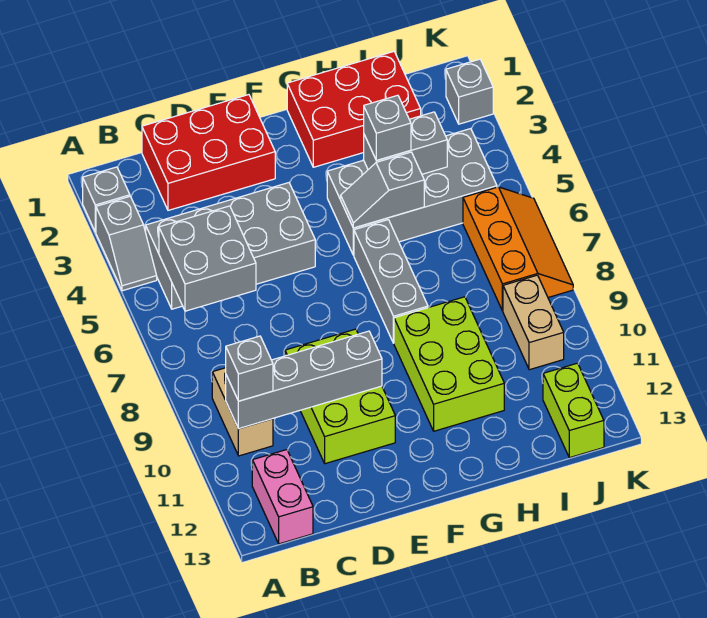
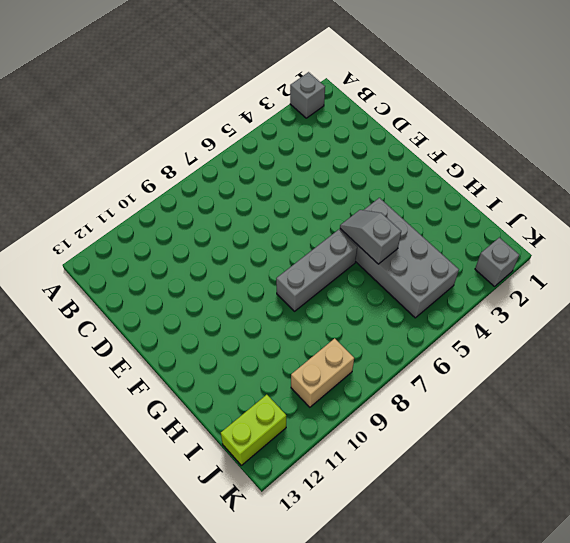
none -> grey slope A3:A4 level 1 top 3
none -> grey brick B4:E5 level 1
none -> tan brick B9:B10 level 1

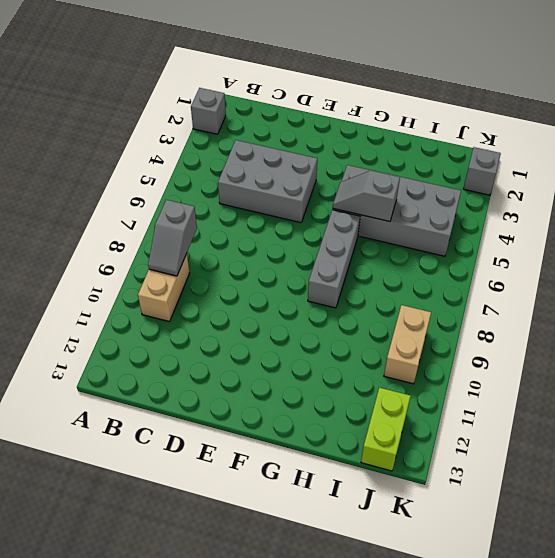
grey slope B8:B9 level 2 top 8 -> grey slope A3:A4 level 1 top 3
grey brick C4:E5 level 1 -> grey brick B4:E5 level 1
none -> pink brick B12:B13 level 1
none -> red brick C1:E2 level 1
none -> lime brick D9:E11 level 1

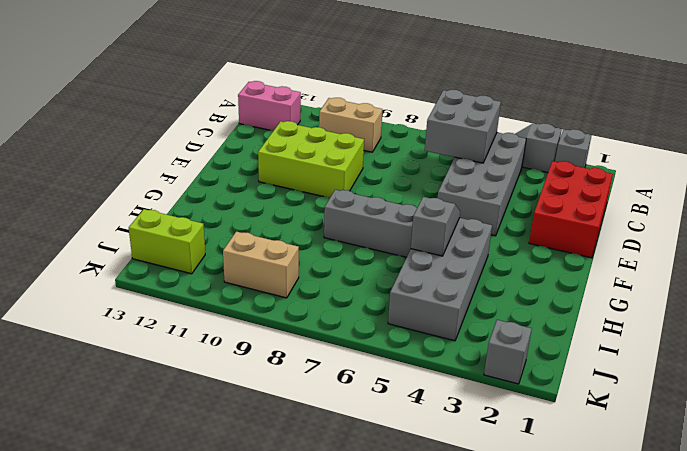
none -> red brick G1:I2 level 1
none -> lime brick G9:H11 level 1
none -> orange slope J6:K8 level 1 top J

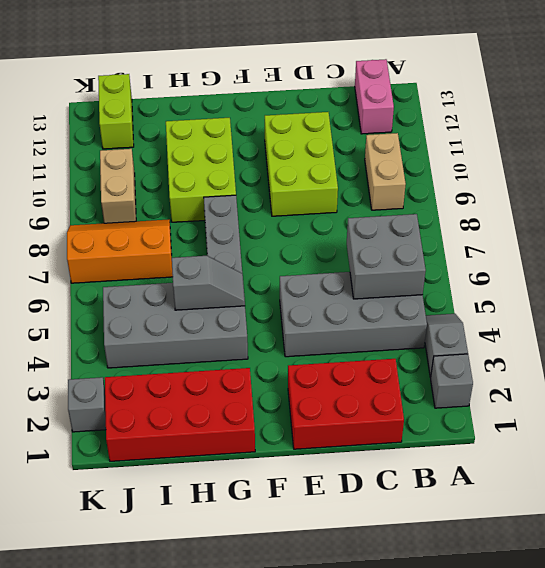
red brick G1:J2 level 1 -> red brick G1:I2 level 1
orange slope I7:K8 level 1 top 7 -> orange slope J6:K8 level 1 top J
none -> grey brick B10:E10 level 2
none -> grey brick H4:I4 level 2
none -> grey brick B10 level 3

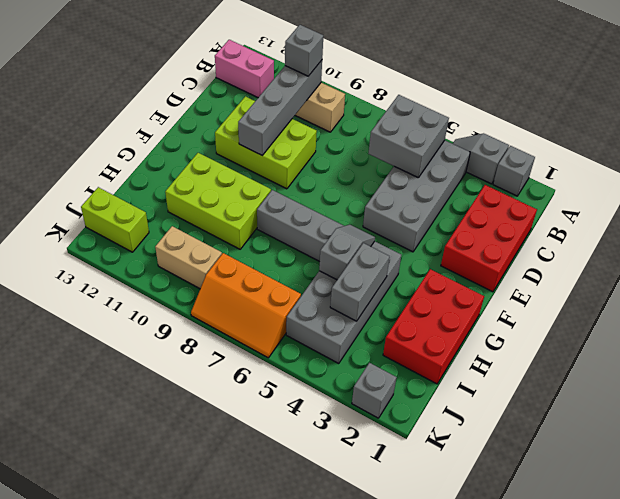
none -> grey brick H4 level 3

